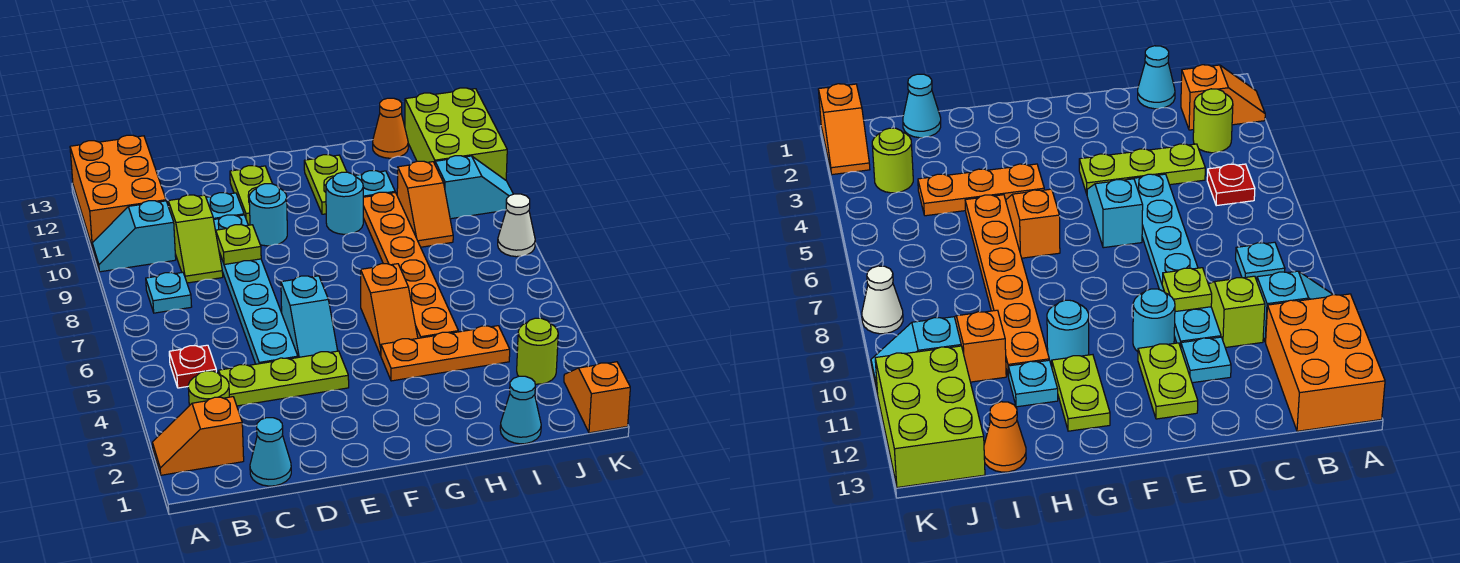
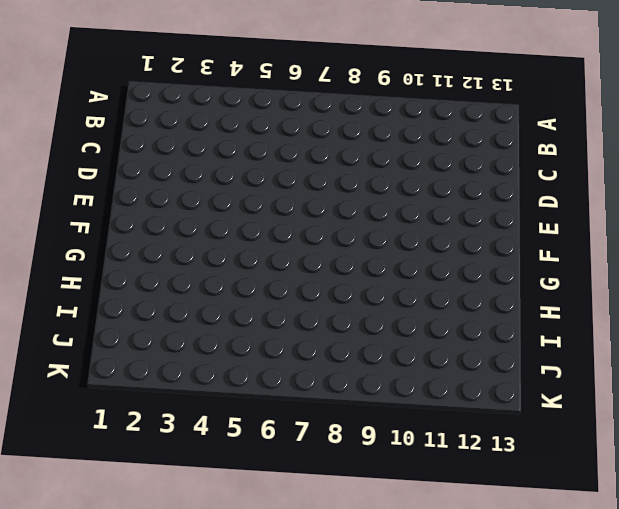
none -> orange slope A2:B2 level 1 top B
none -> cyan slope A10:B10 level 1 top B
none -> orange brick A11:B13 level 1

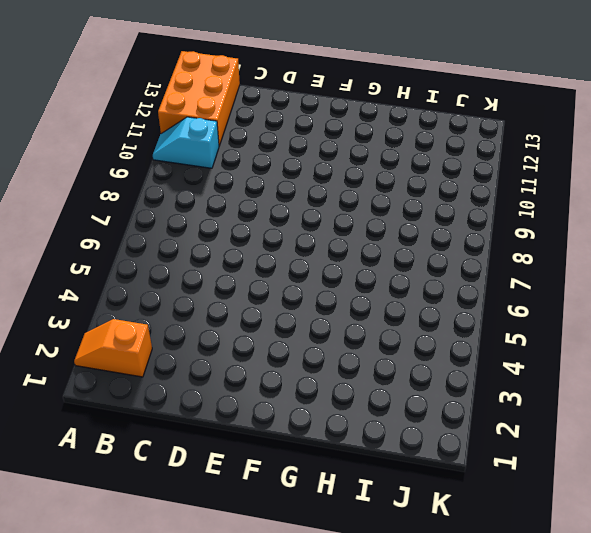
none -> lime round brick B3 level 1
none -> red plate B5 level 1
none -> cyan plate B8 level 1

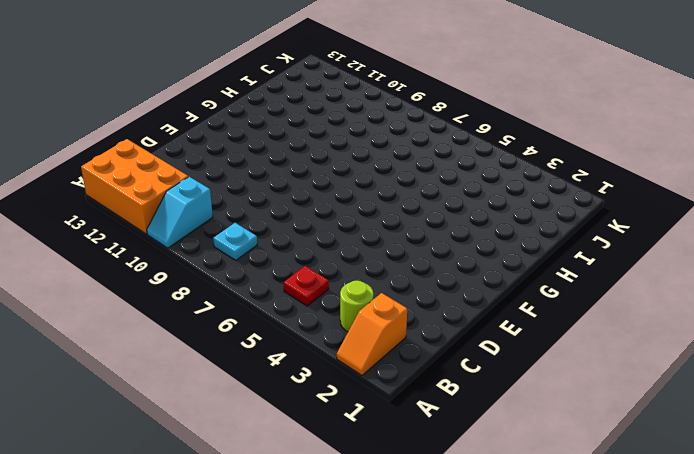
none -> cyan cone C1 level 1
none -> lime plate C4:E4 level 1
none -> lime slope C9:C10 level 1 top 10

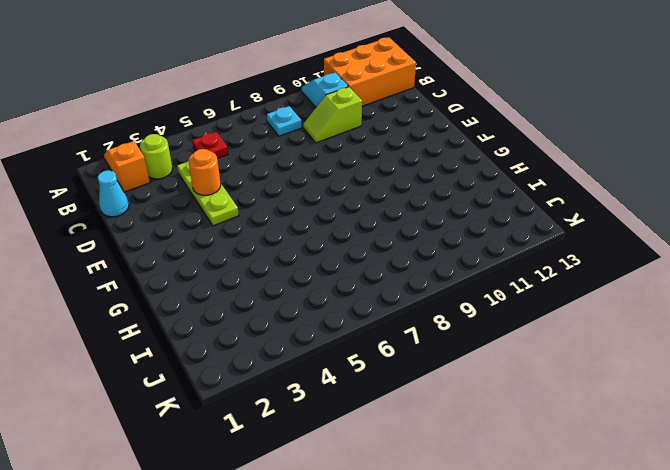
orange round brick D4 level 2 -> none
none -> cyan plate D5:D10 level 1
none -> cyan plate D11 level 1
none -> cyan slope E5:E6 level 1 top 6

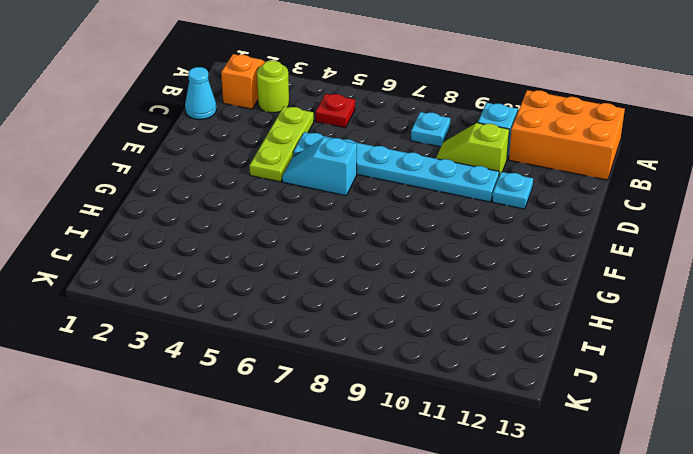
none -> cyan round brick E10 level 1
none -> lime plate E11:E12 level 1
none -> orange plate G4:I4 level 1

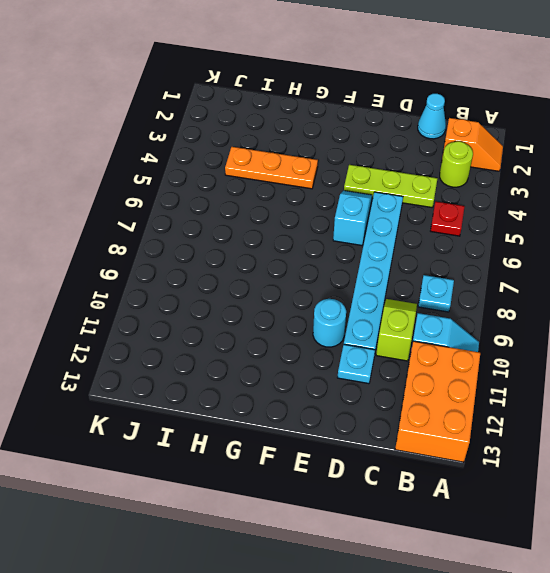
none -> lime plate E11:E12 level 1
none -> orange slope G5:G6 level 1 top 6
none -> cyan round brick G10 level 1

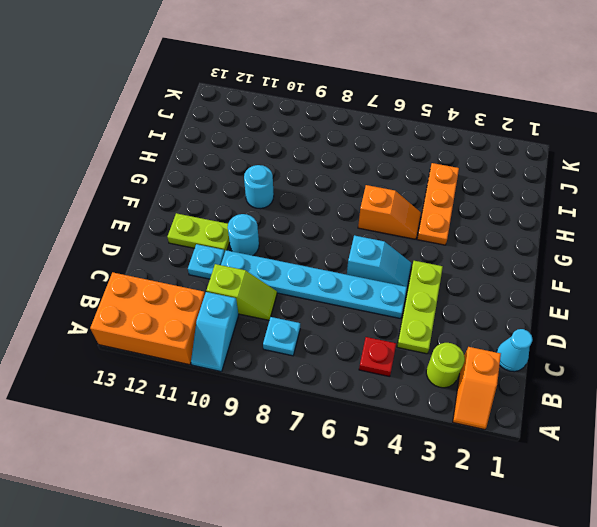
none -> lime plate G11:G12 level 1
none -> orange plate H5:H10 level 1
none -> cyan plate H11 level 1

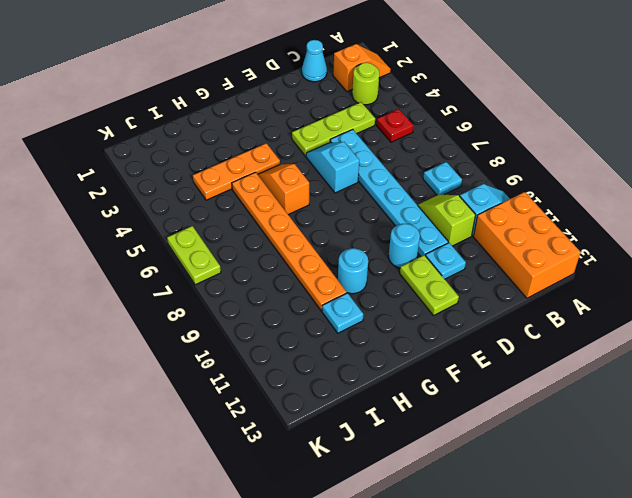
lime plate K6:K7 level 1 -> lime plate G11:G12 level 1
none -> cyan cone I1 level 1
none -> orange slope I9:I10 level 1 top 10
none -> orange cone I13 level 1

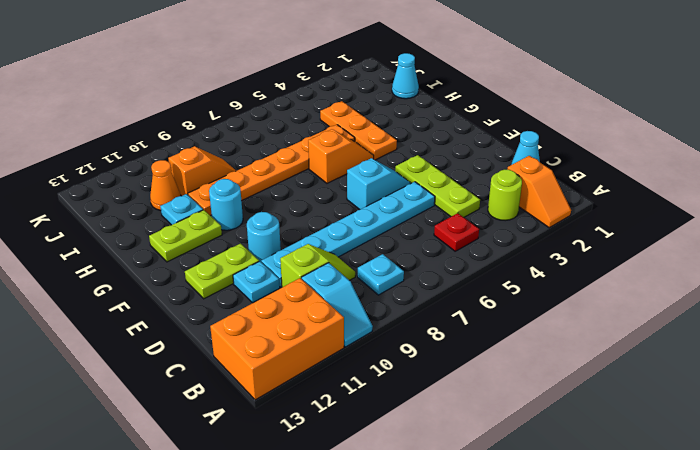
orange cone I11 level 1 -> orange cone I13 level 1
none -> lime round brick J3 level 1
none -> cyan slope J10:K10 level 1 top J
none -> lime brick J11:K13 level 1

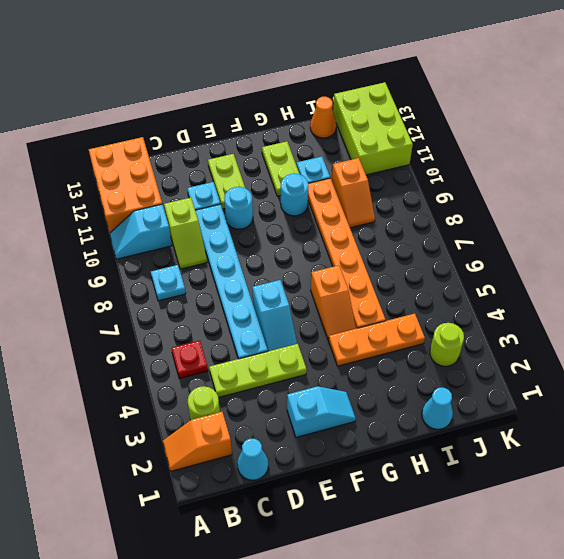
cyan slope E2:F2 level 1 top E -> cyan slope J10:K10 level 1 top J
none -> orange slope K1:K2 level 1 top 1
none -> white cone K8 level 1
none -> lime plate D9 level 2

